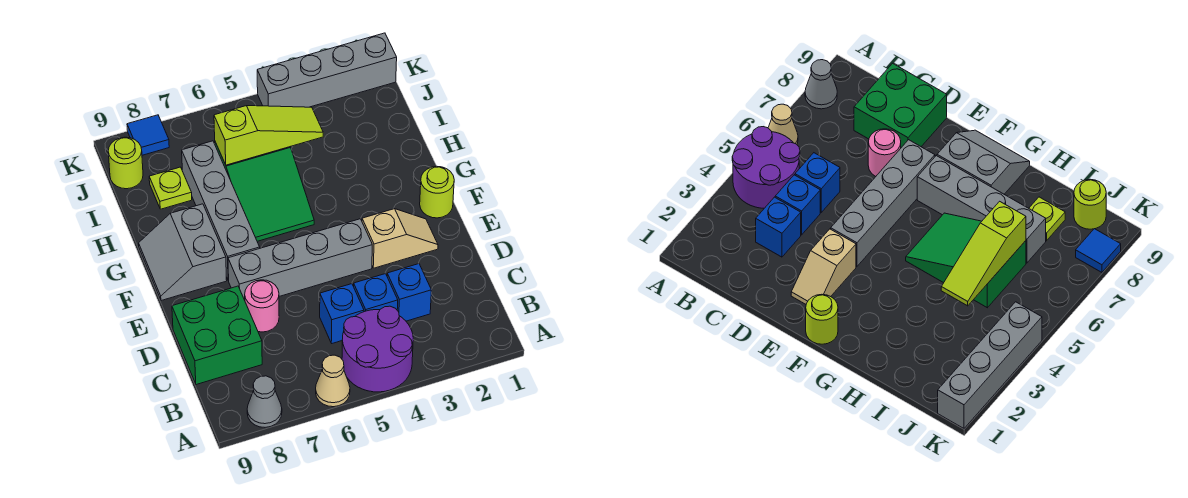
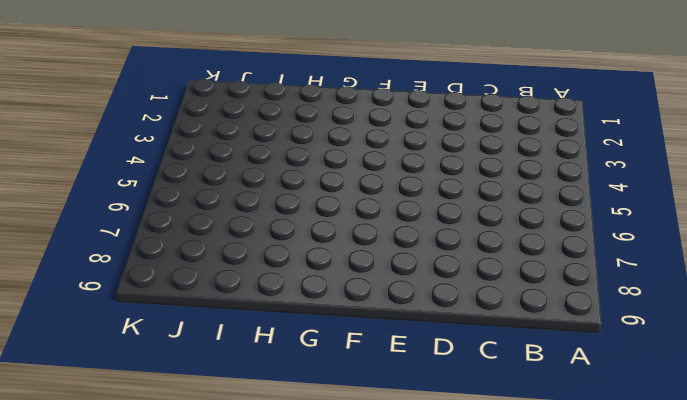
none -> purple round brick A4:B5 level 1
none -> tan cone A6 level 1
none -> grey cone A8 level 1

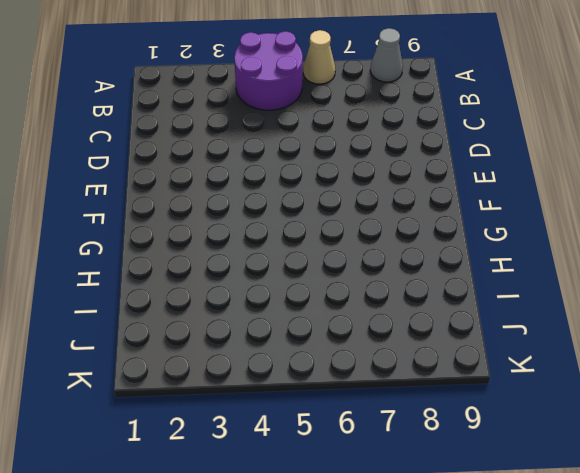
none -> blue brick C3 level 1
none -> blue brick C4 level 1
none -> blue brick C5 level 1

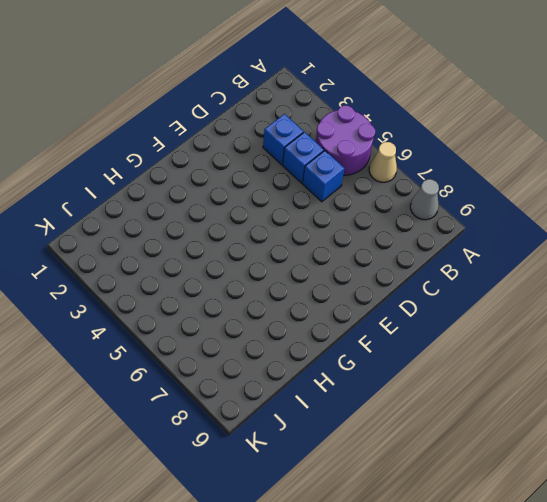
none -> green brick C8:D9 level 1
none -> pink round brick D7 level 1
none -> tan slope E2:E3 level 1 top 3

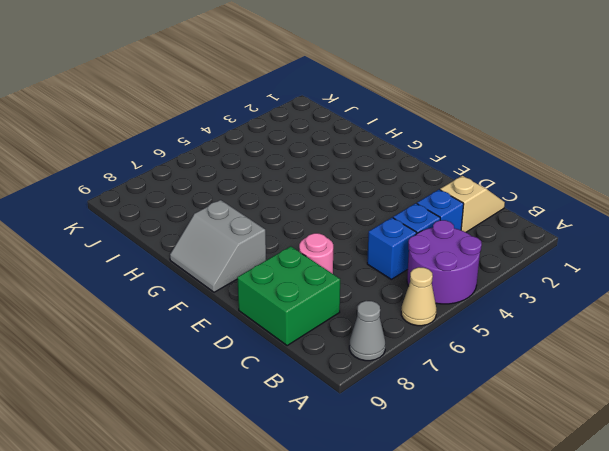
tan slope C1:C2 level 1 top 2 -> tan slope E2:E3 level 1 top 3
none -> grey brick E4:E7 level 1
none -> lime round brick F1 level 1
none -> grey brick F7:I7 level 1

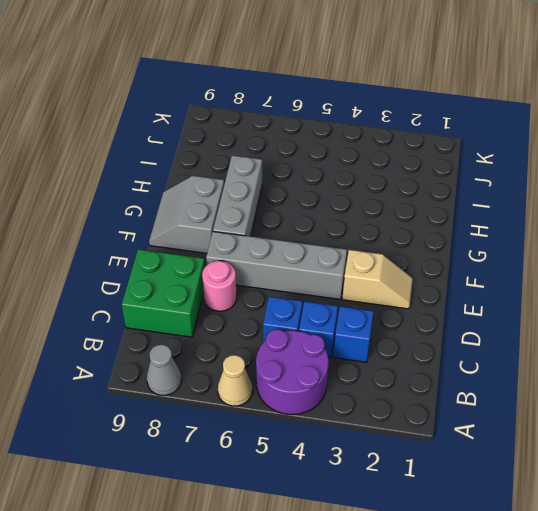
grey brick F7:H7 level 1 -> grey brick F7:I7 level 1
none -> lime round brick F1 level 1
none -> green slope G5:I6 level 1 top I
none -> lime plate I8 level 1

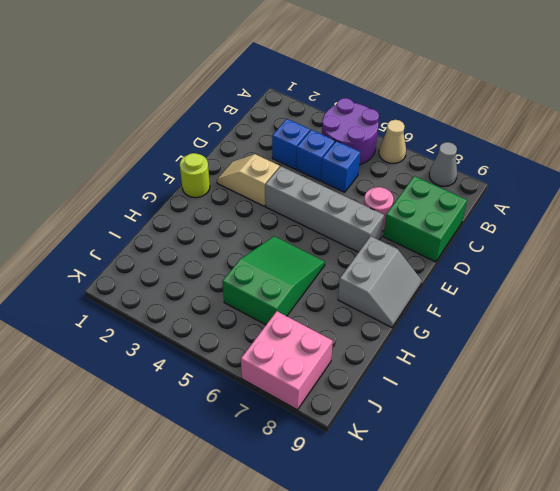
pink brick J7:K8 level 1 -> blue tile K8 level 1
none -> grey brick F7:I7 level 1
none -> lime plate I8 level 1
none -> lime round brick J9 level 1

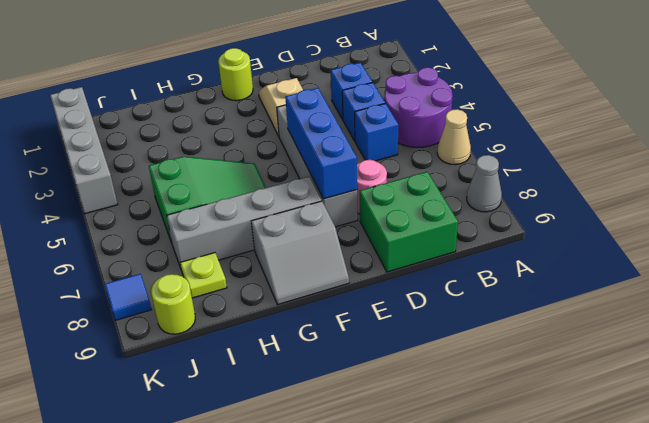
blue brick E5:E7 level 2 -> none
none -> lime slope I4:I6 level 2 top 6

